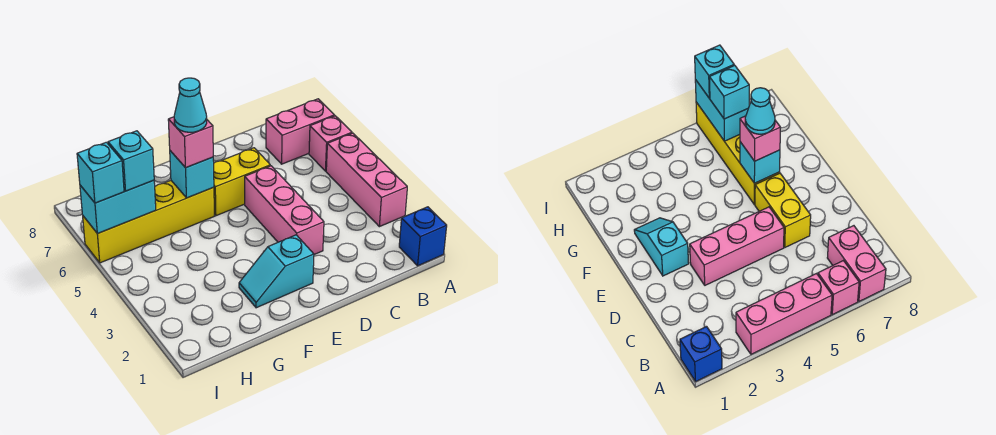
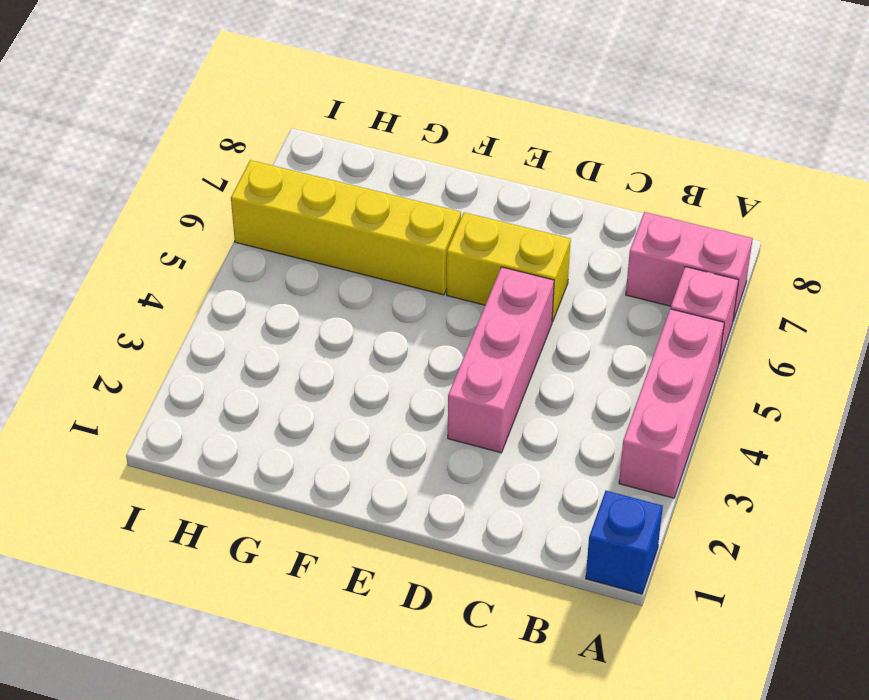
none -> cyan slope E2:F2 level 1 top E
none -> cyan brick F6 level 2
none -> cyan brick H6:I6 level 2

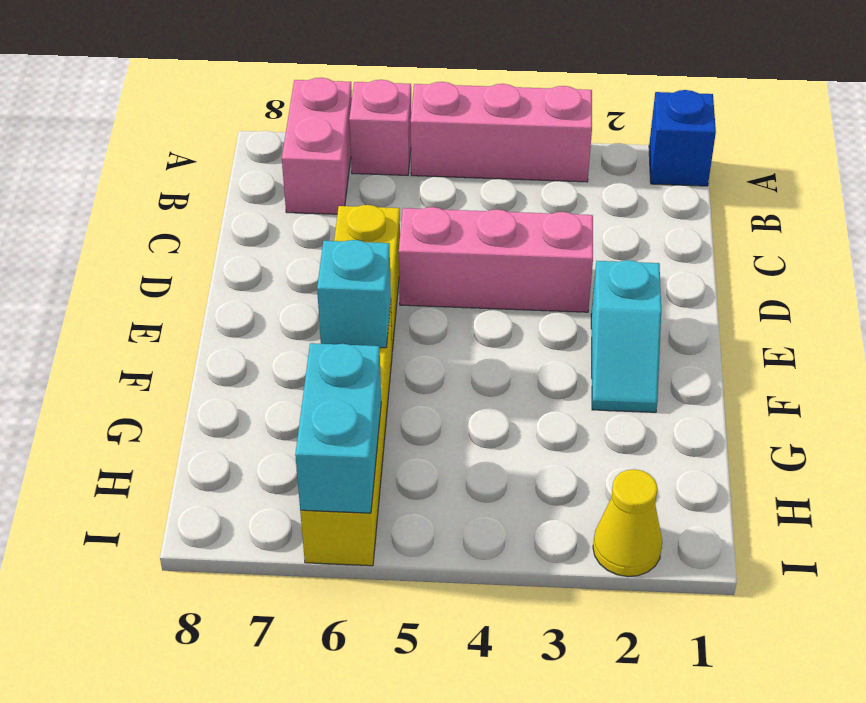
yellow cone I2 level 1 -> none
none -> pink brick F6 level 3
none -> cyan brick H6 level 3
none -> cyan brick I6 level 3

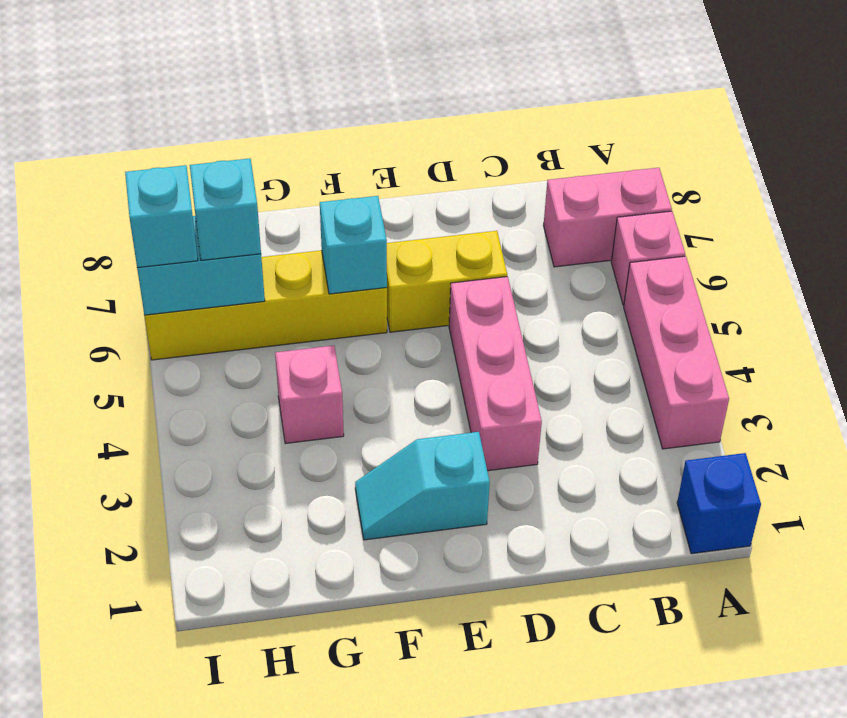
pink brick G4 level 1 -> pink brick F6 level 3
none -> cyan cone F6 level 4

